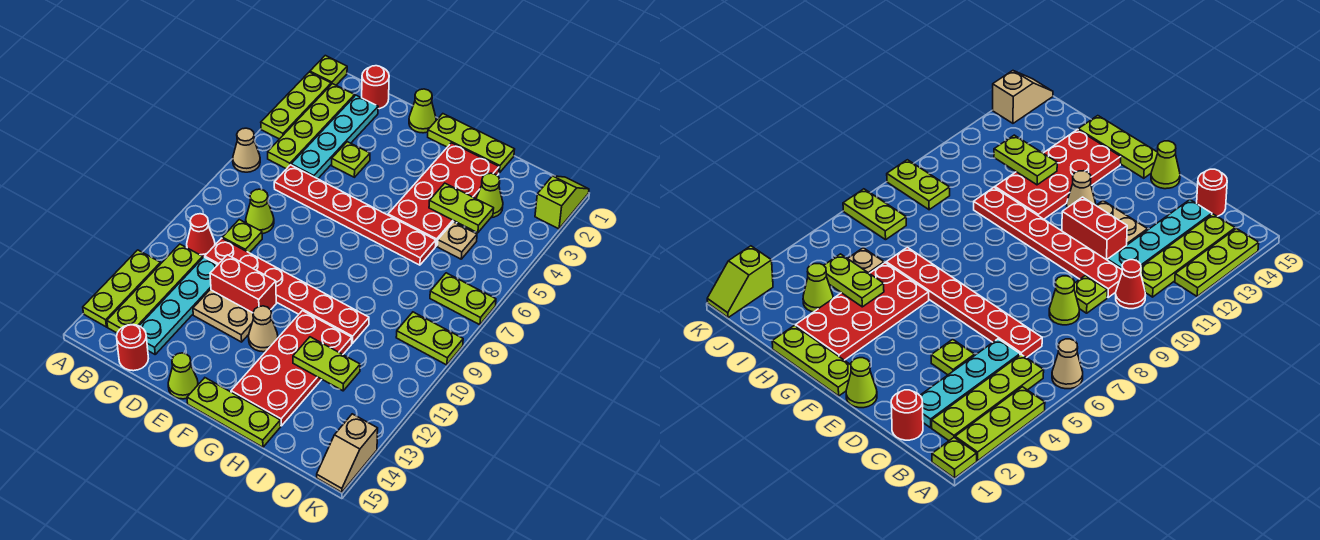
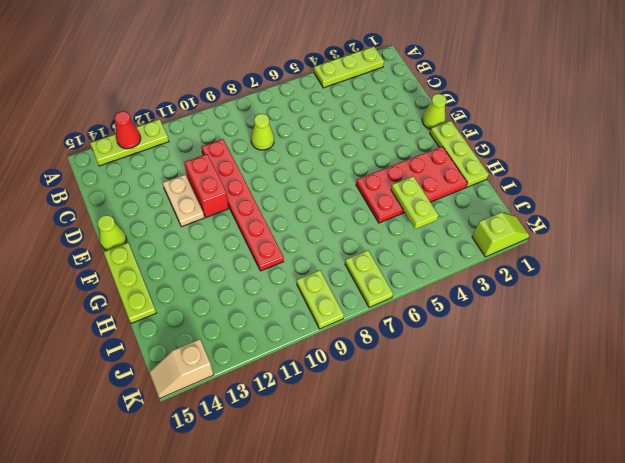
red cone A13 level 2 -> red cone B10 level 1
none -> lime plate A1 level 1
none -> tan cone A6 level 1
none -> lime plate B2:B5 level 1
none -> lime plate B11:B14 level 1

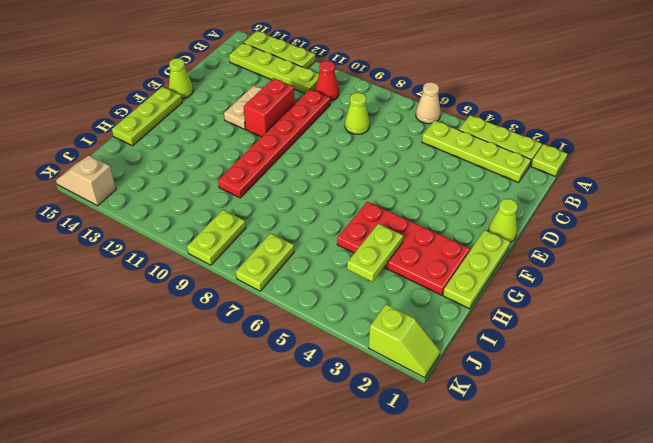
none -> red round brick C1 level 1
none -> cyan plate C2:C5 level 1
none -> red plate C6:H6 level 1
none -> lime plate C9 level 1

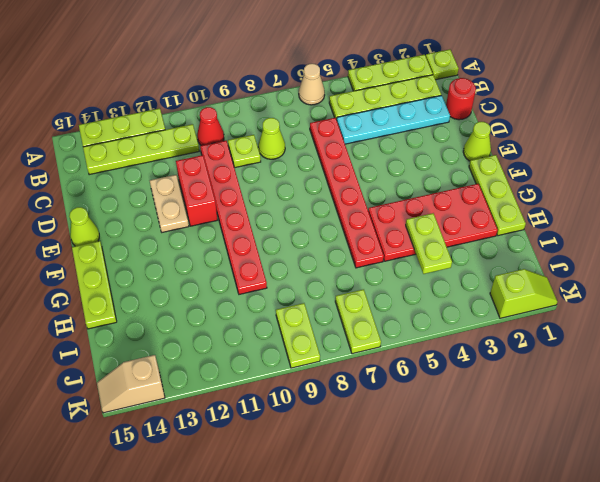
none -> cyan plate C11:C14 level 1
none -> red round brick C15 level 1
none -> lime plate D4 level 1
none -> tan cone F12 level 1

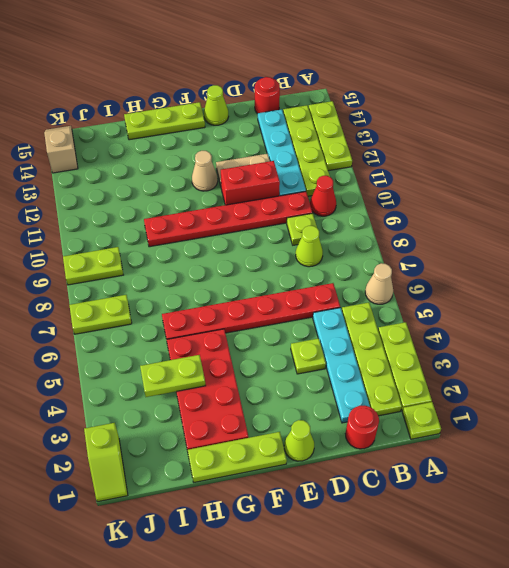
none -> red plate G11:H14 level 1
none -> lime cone I3 level 1
none -> tan plate I5 level 1
none -> lime plate H12:I12 level 2

